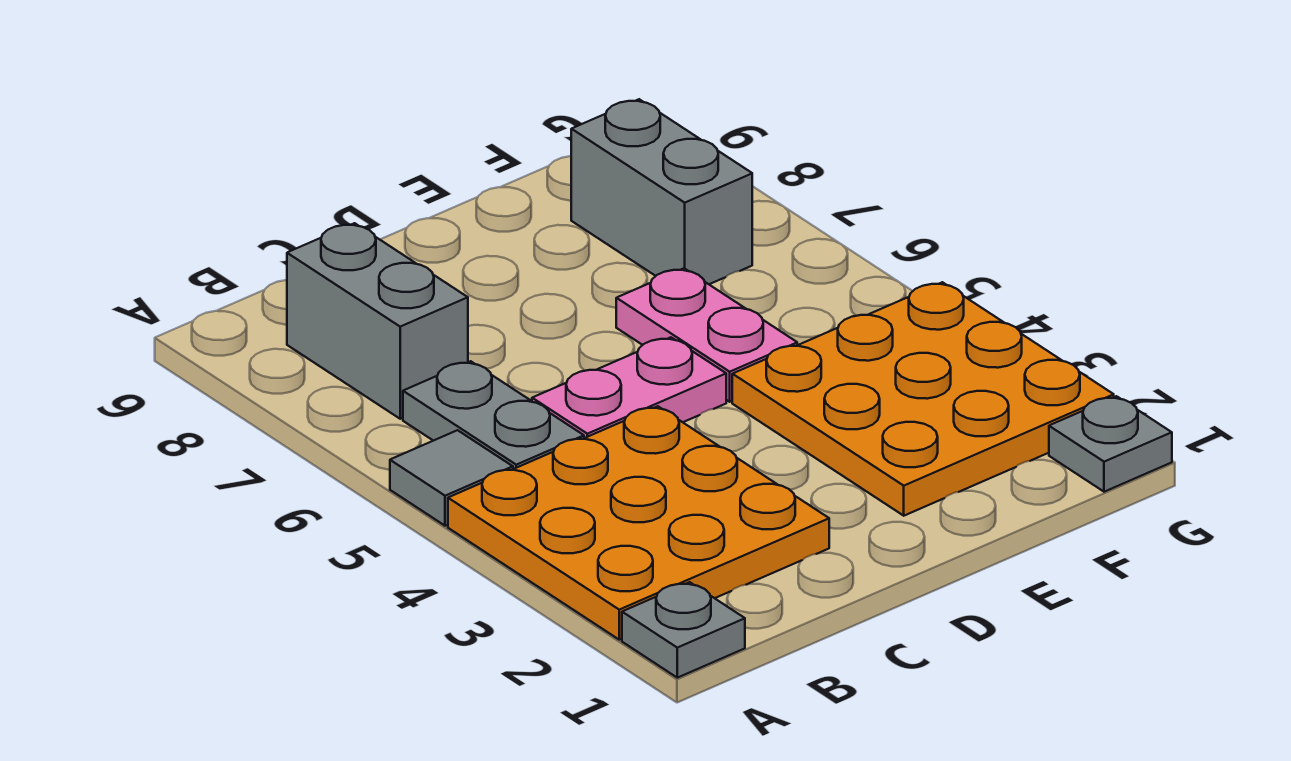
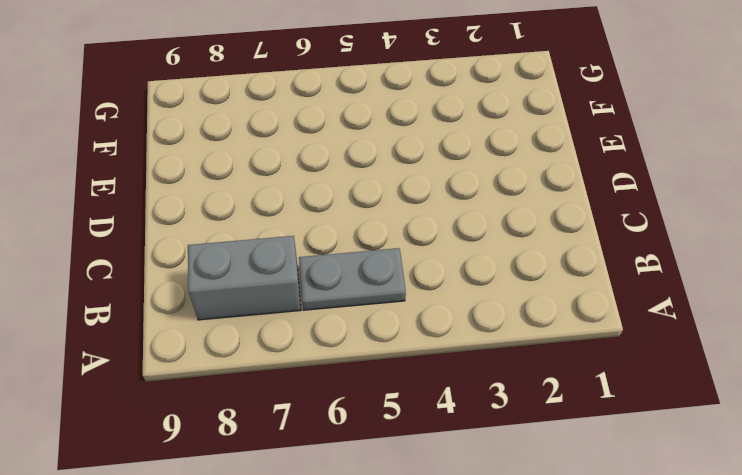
none -> grey plate A1 level 1
none -> orange plate A2:C4 level 1

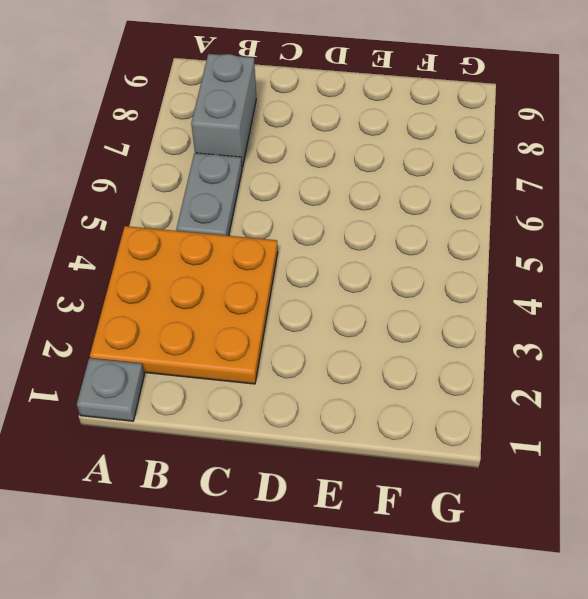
none -> grey tile A5 level 1
none -> pink plate C5:D5 level 1

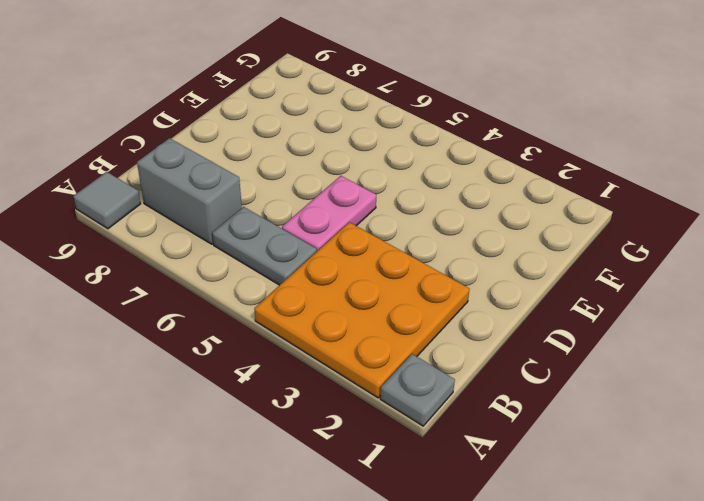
grey tile A9 level 1 -> grey tile A5 level 1
none -> orange plate E2:G4 level 1
none -> pink plate E5:E6 level 1

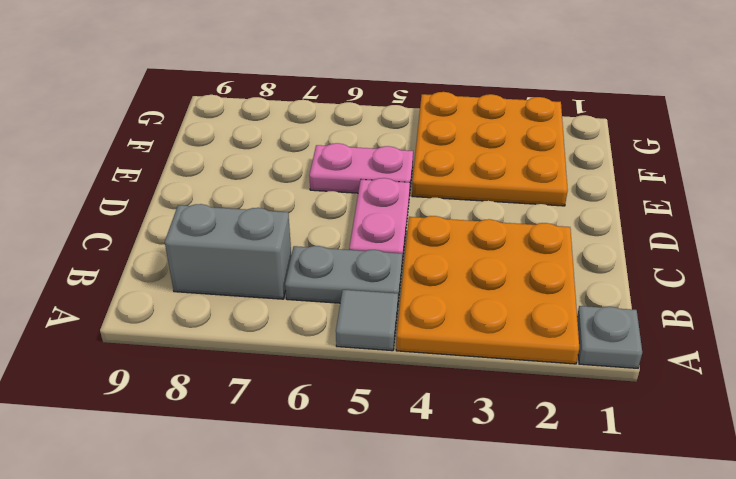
none -> grey brick F7:F8 level 1
none -> grey plate G1 level 1

